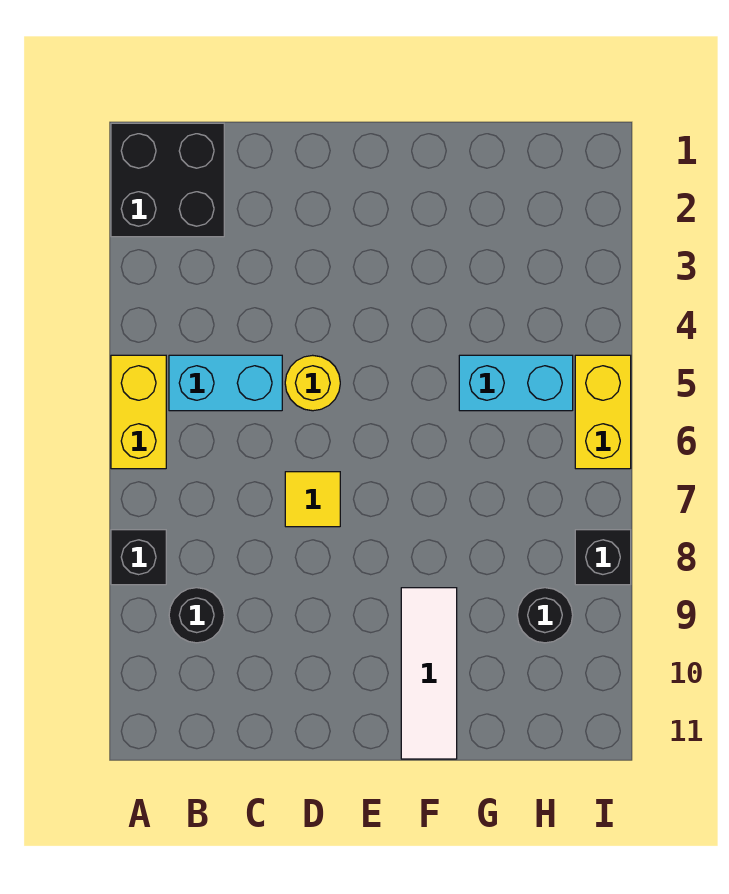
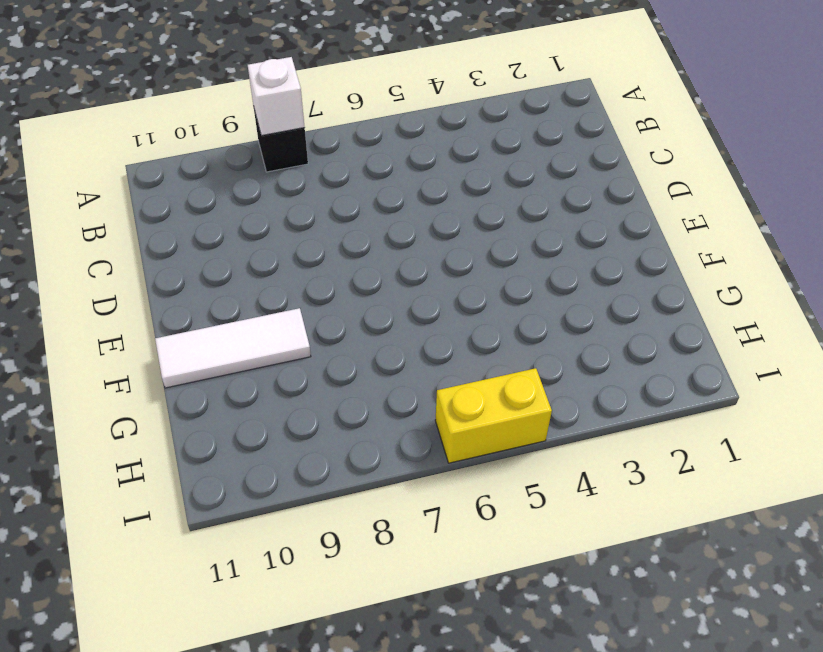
white brick A8 level 2 -> none
none -> black brick A1:B2 level 1
none -> yellow brick A5:A6 level 1
none -> cyan brick B5:C5 level 1

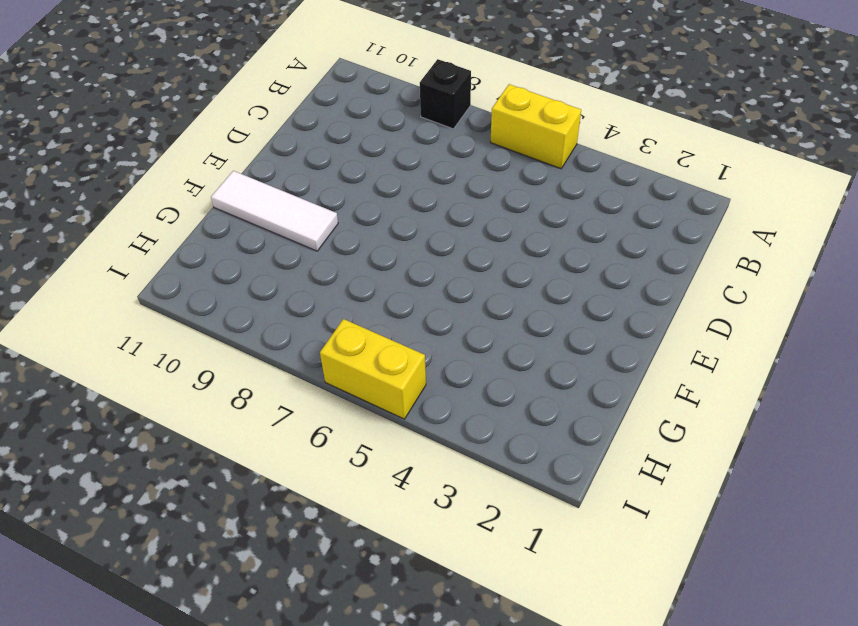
none -> black brick A1:B2 level 1
none -> cyan brick B5:C5 level 1
none -> black round brick B9 level 1

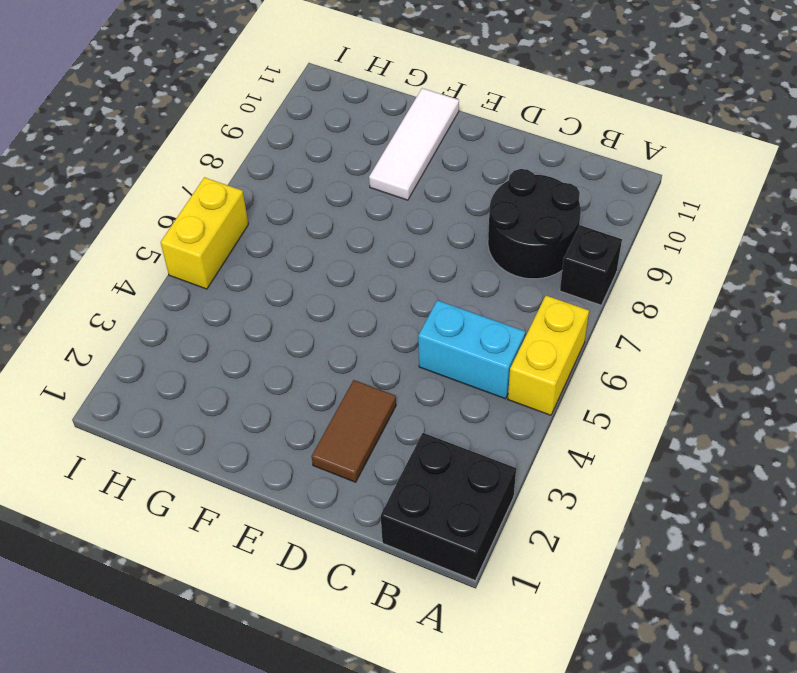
black round brick B8:C9 level 1 -> black round brick B9 level 1
brown tile D2:D3 level 1 -> none
none -> yellow round brick D5 level 1
none -> yellow tile D7 level 1
none -> cyan brick G5:H5 level 1

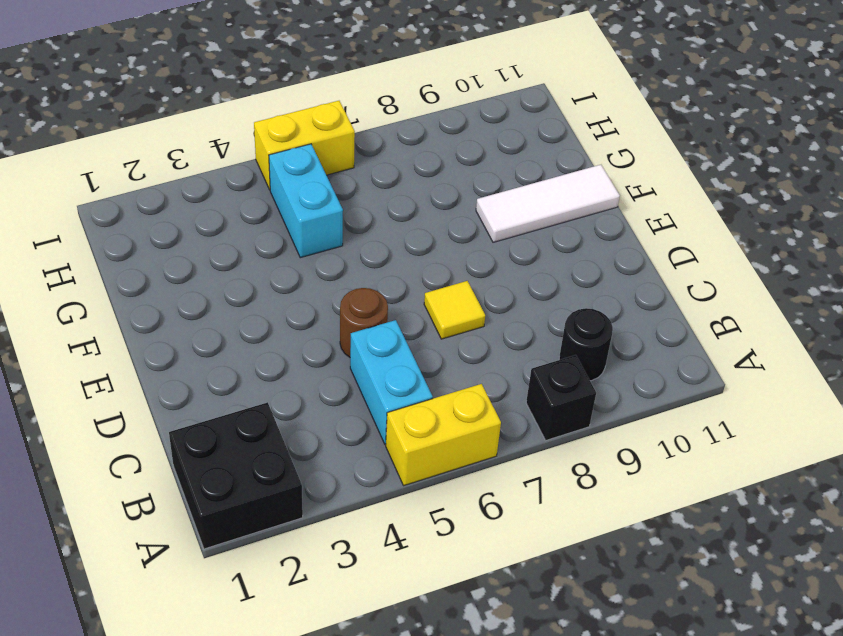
brown round brick D5 level 1 -> yellow round brick D5 level 1
none -> black round brick H9 level 1
none -> black brick I8 level 1

